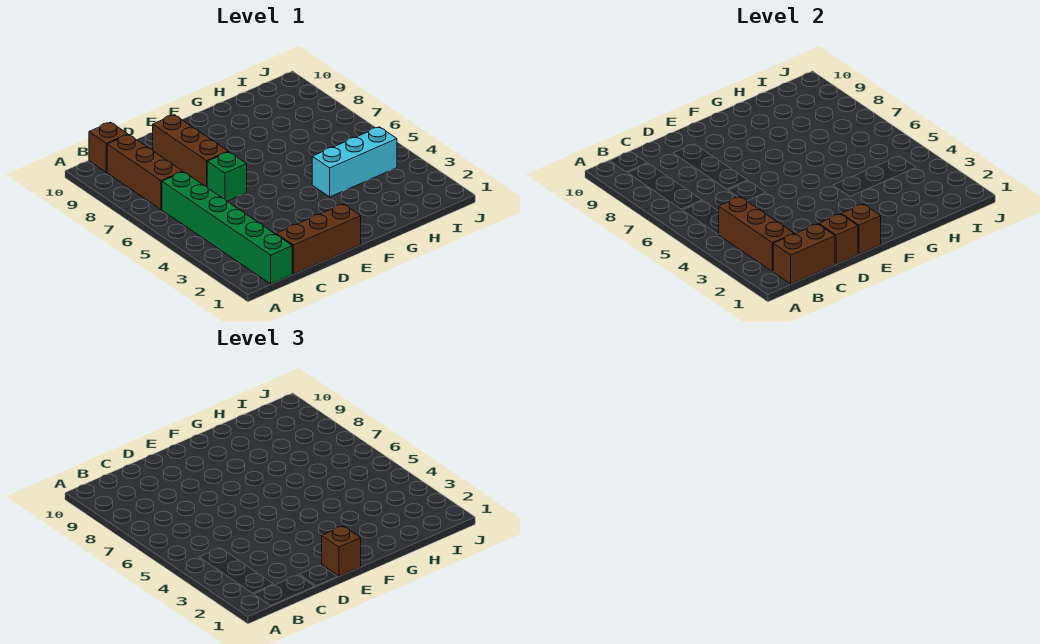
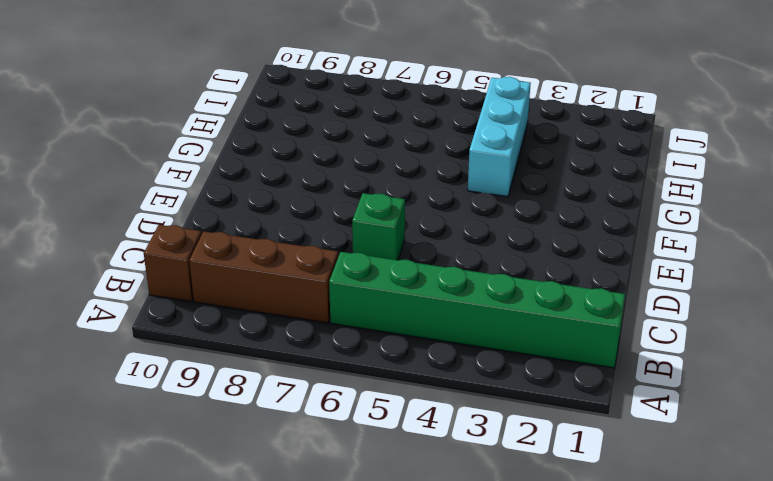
none -> brown brick C1:E1 level 1
none -> brown brick D7:D9 level 1
none -> brown brick B1:C1 level 2

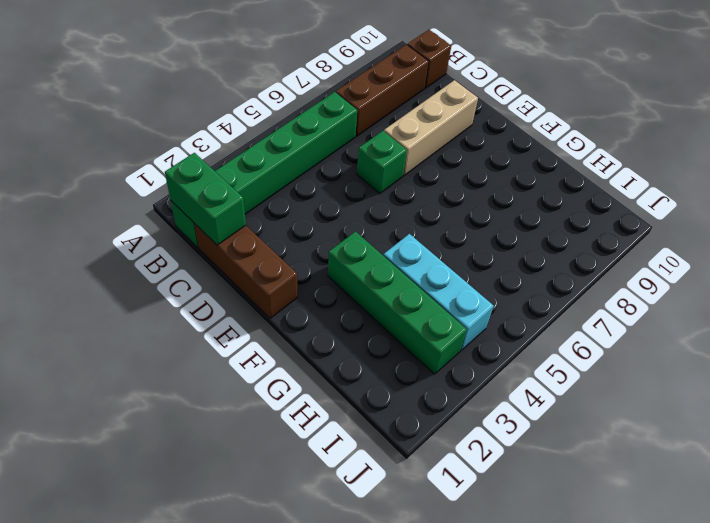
green brick B1:C1 level 2 -> brown brick B1:C1 level 2
tan brick D7:D9 level 1 -> brown brick D7:D9 level 1
green brick F3:I3 level 1 -> none
none -> brown brick B2:B4 level 2
none -> brown brick D1 level 2
none -> brown brick E1 level 2

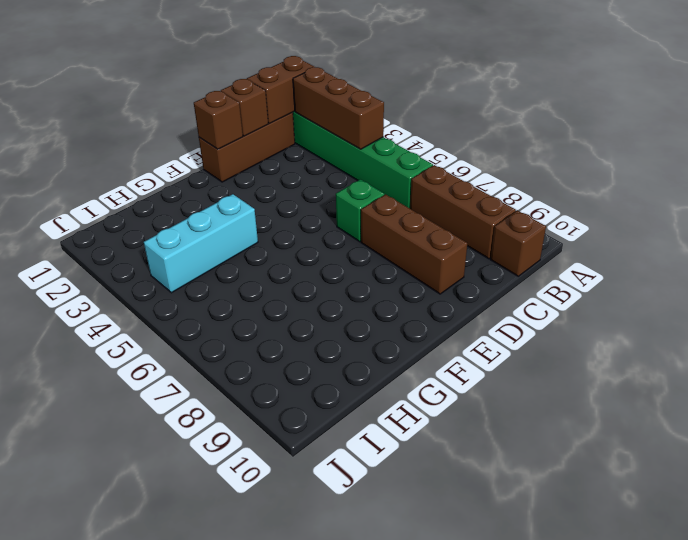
none -> brown brick E1 level 3

